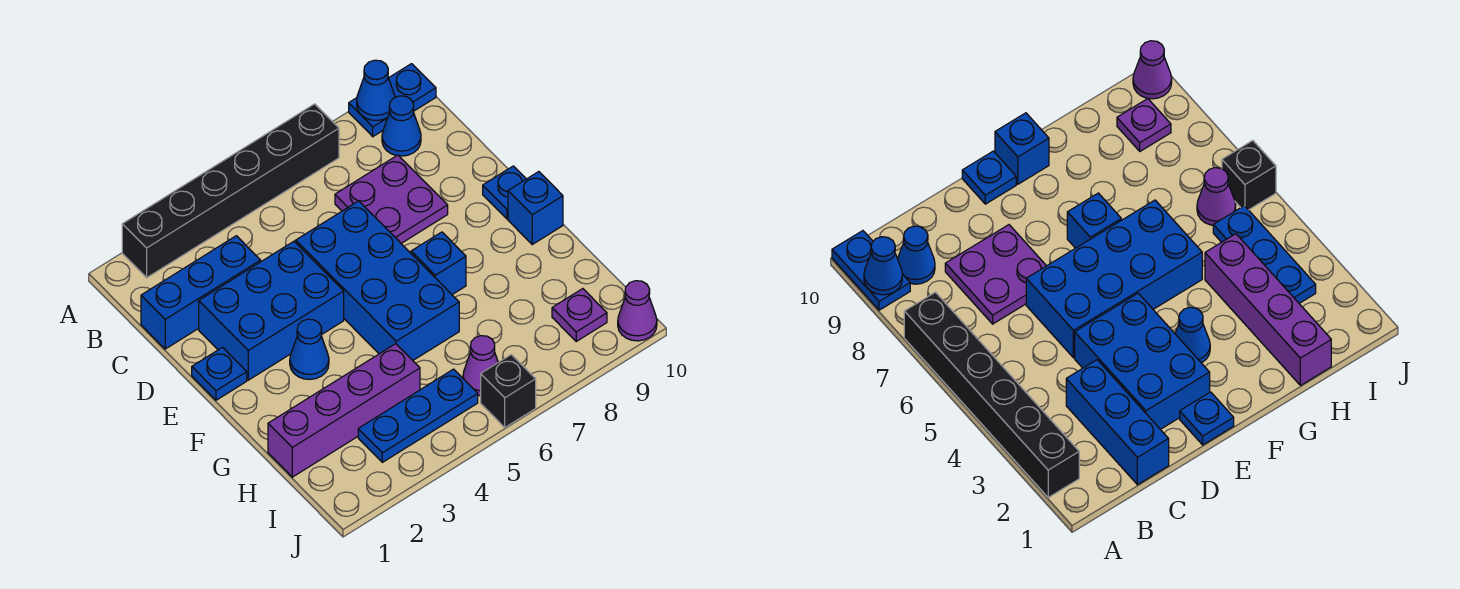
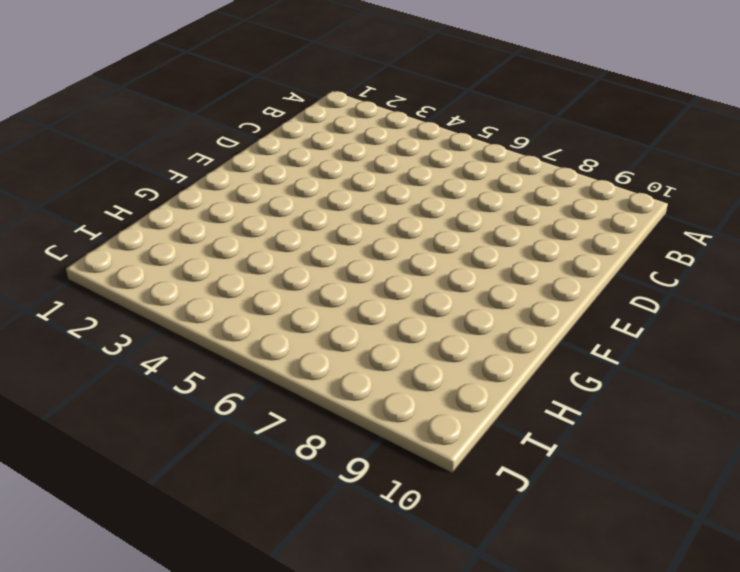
none -> black brick A2:A7 level 1
none -> blue plate A9:A10 level 1
none -> blue cone B9 level 1

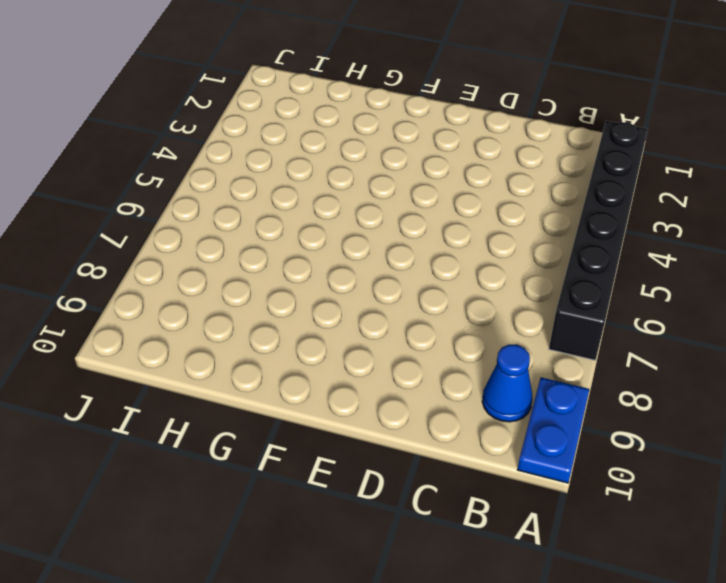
none -> blue brick C1:C3 level 1
none -> purple plate C7:D8 level 1
none -> blue brick D2:E4 level 1

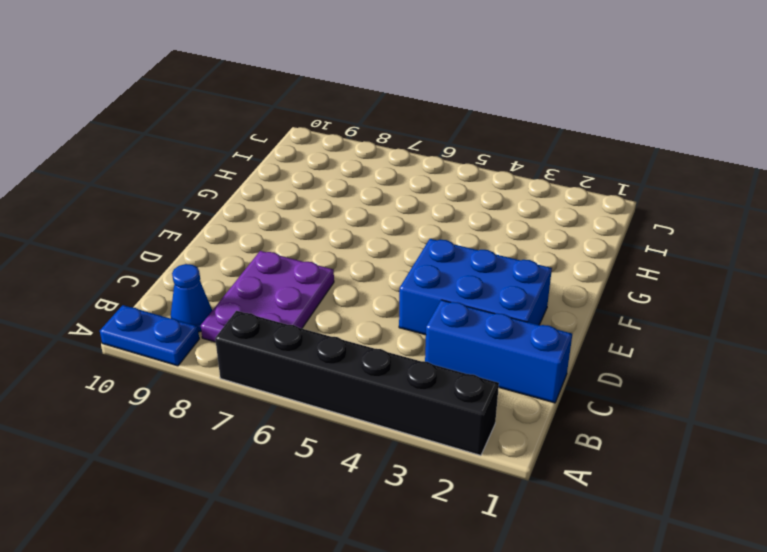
purple plate B7:D8 level 1 -> purple plate C7:D8 level 1
none -> blue brick D5:G6 level 1
none -> blue plate E1 level 1
none -> blue plate E10 level 1

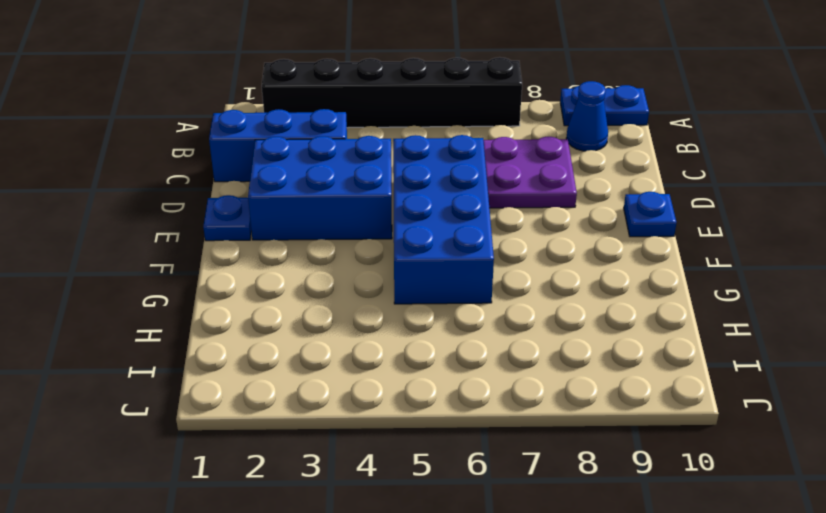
none -> blue cone F3 level 1
none -> blue brick F7 level 1
none -> blue brick F10 level 1

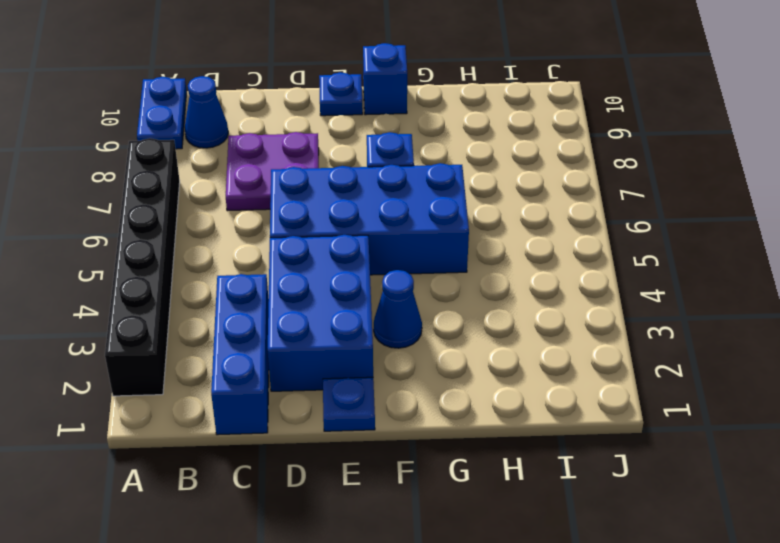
none -> purple brick H1:H4 level 1
none -> blue plate I3:I5 level 1
none -> purple cone I6 level 1

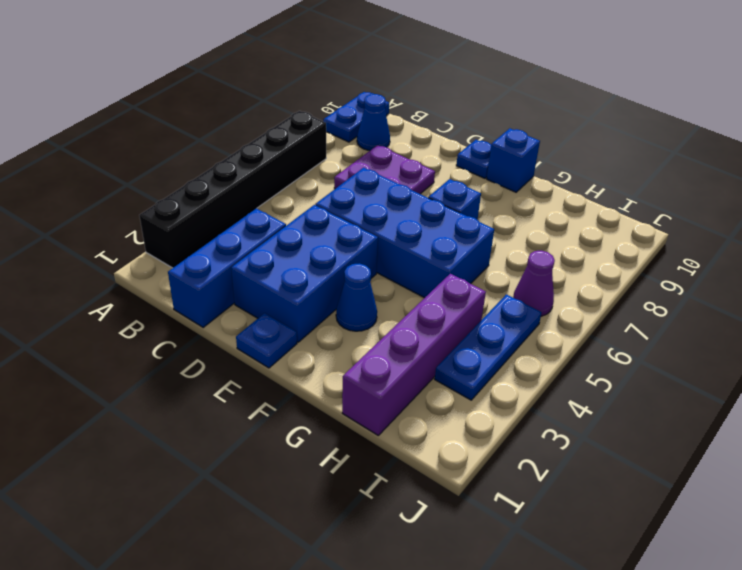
none -> purple plate I9 level 1
none -> black brick J6 level 1
none -> purple cone J10 level 1

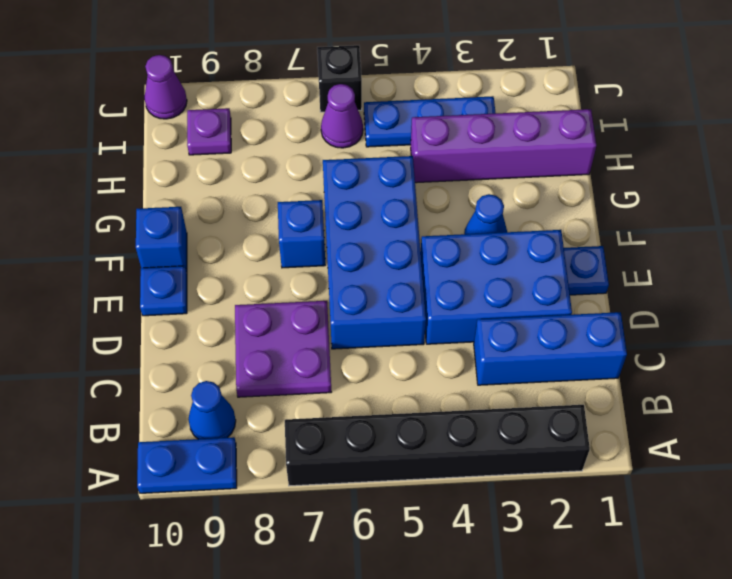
none -> blue cone A9 level 2

